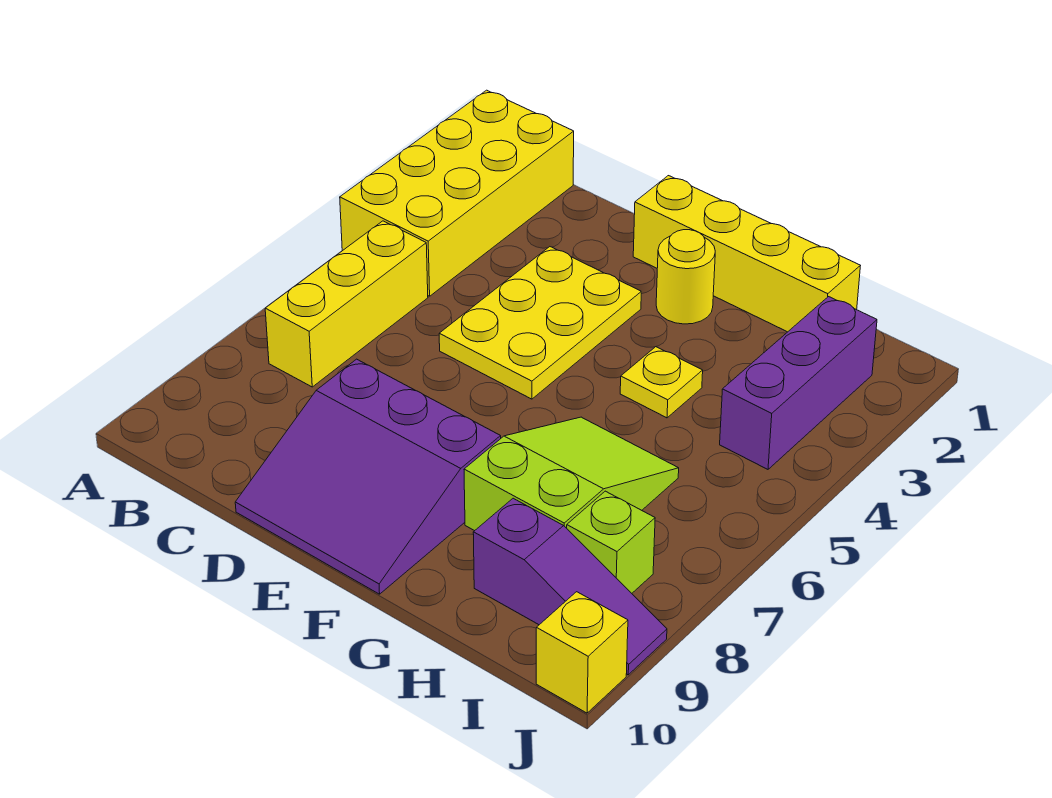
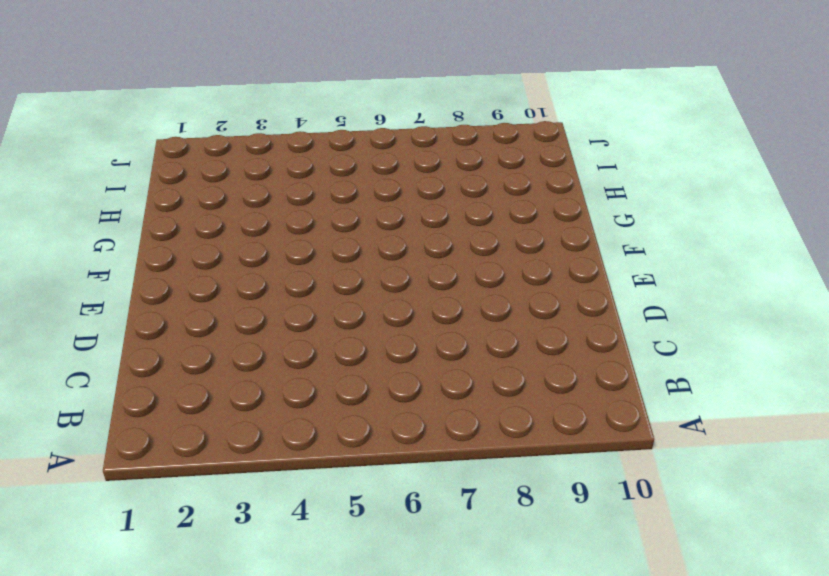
none -> yellow brick A1:B4 level 1
none -> yellow brick B5:B7 level 1
none -> yellow plate D3:E5 level 1

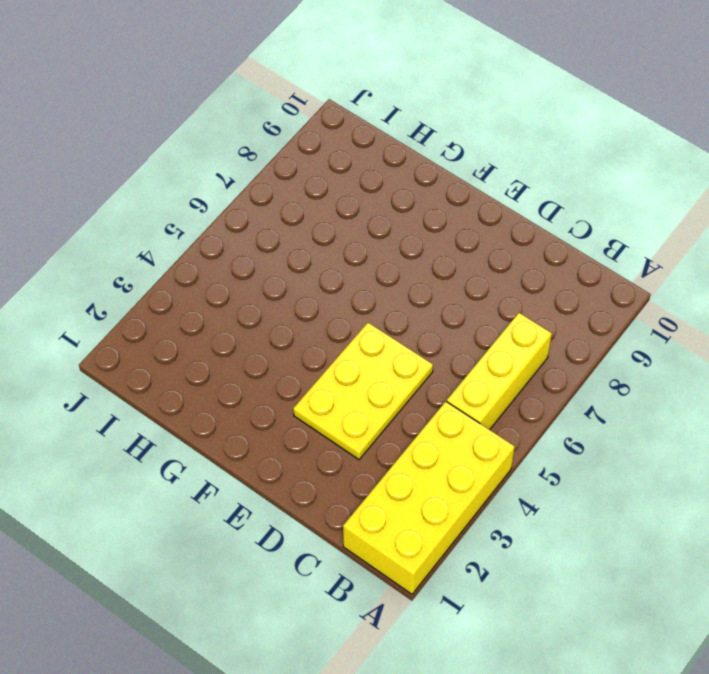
none -> purple slope D8:F10 level 1 top 8
none -> yellow brick E1:H1 level 1
none -> yellow round brick F2 level 1

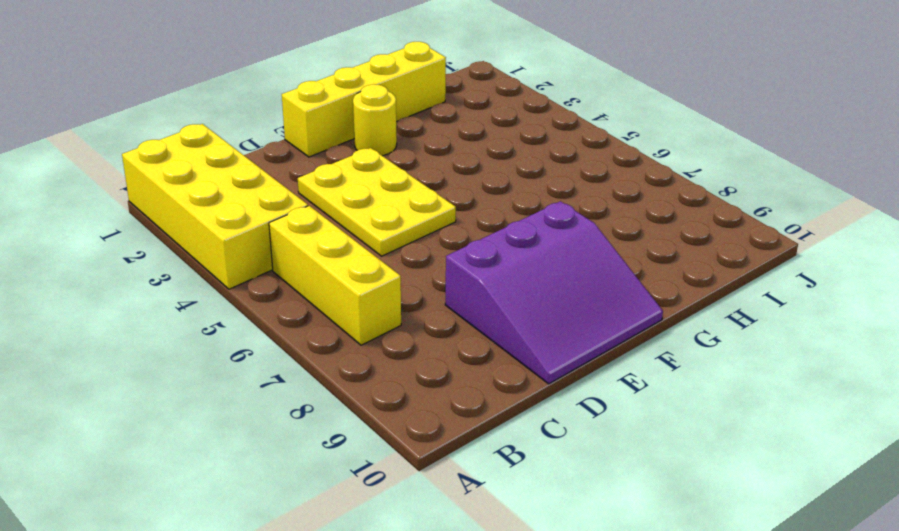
none -> yellow plate G4 level 1
none -> lime slope G6:H8 level 1 top 8
none -> purple slope H9:J9 level 1 top H

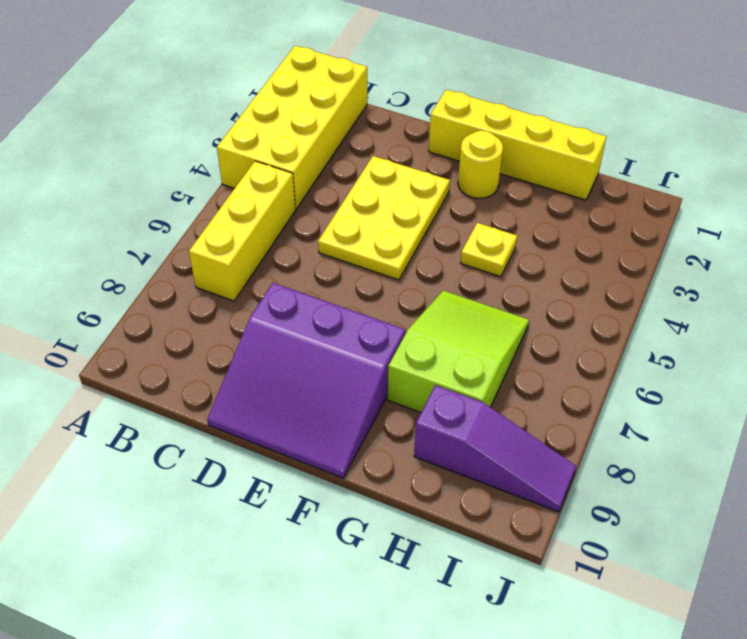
none -> purple brick I2:I4 level 1
none -> lime brick I8 level 1
none -> yellow brick J10 level 1

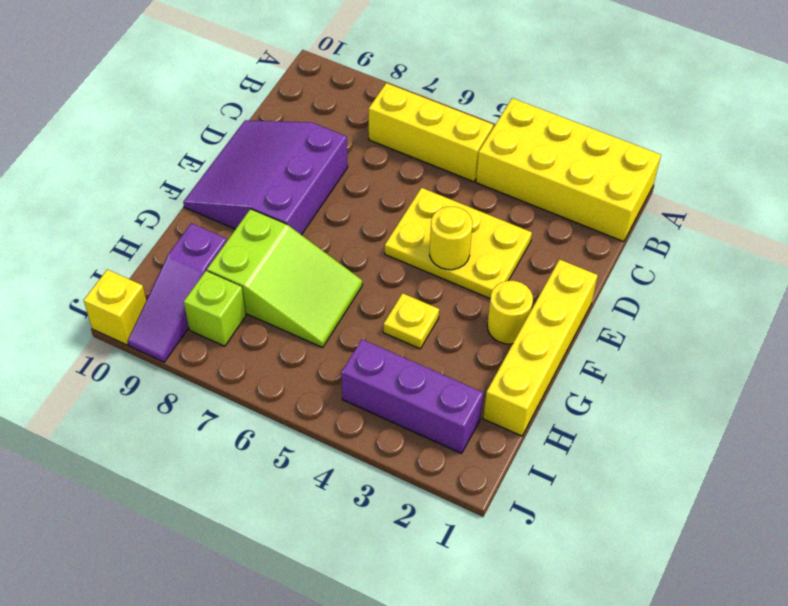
yellow round brick E4 level 2 -> none

